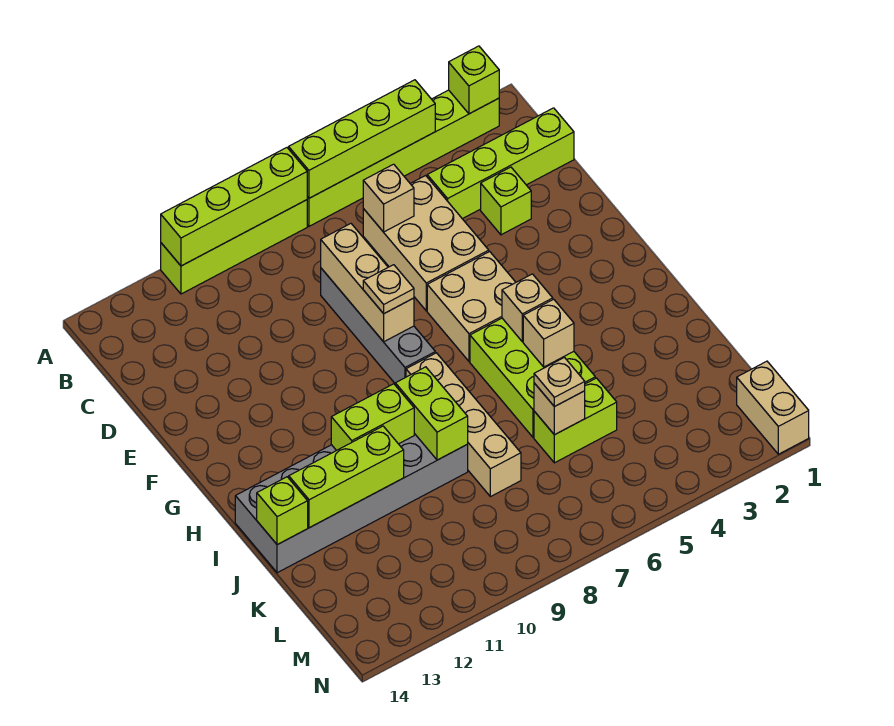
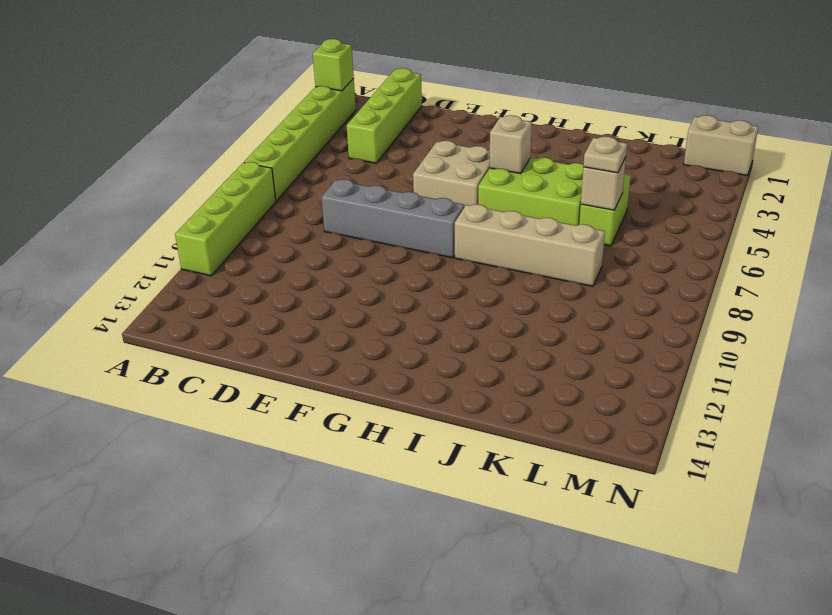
none -> tan brick C5:E6 level 1
none -> lime brick D3 level 1
none -> grey brick I9:J14 level 1

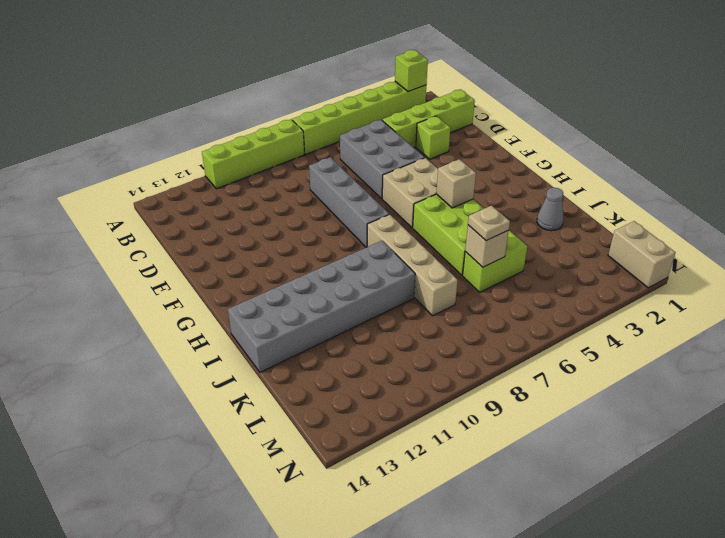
grey brick C5:E6 level 1 -> tan brick C5:E6 level 1
grey cone J2 level 1 -> none
none -> lime brick A4:A7 level 2
none -> lime brick A8:A11 level 2
none -> tan brick C6 level 2

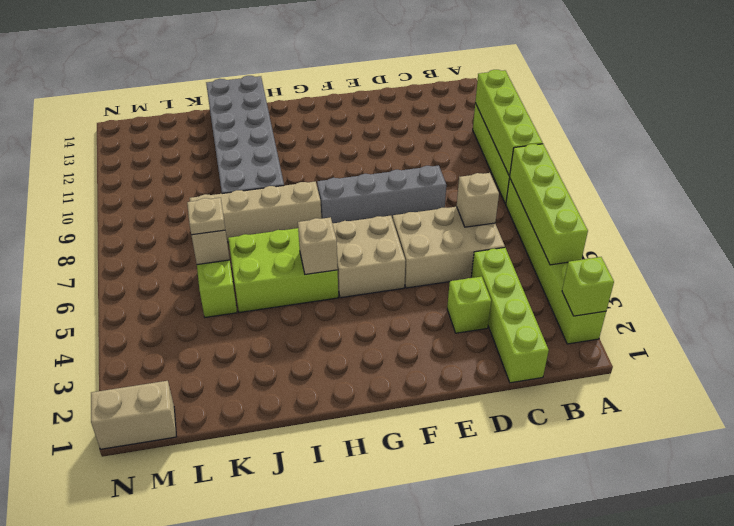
none -> tan brick D8:F8 level 2
none -> tan brick I5 level 2
none -> lime brick I9:J9 level 2

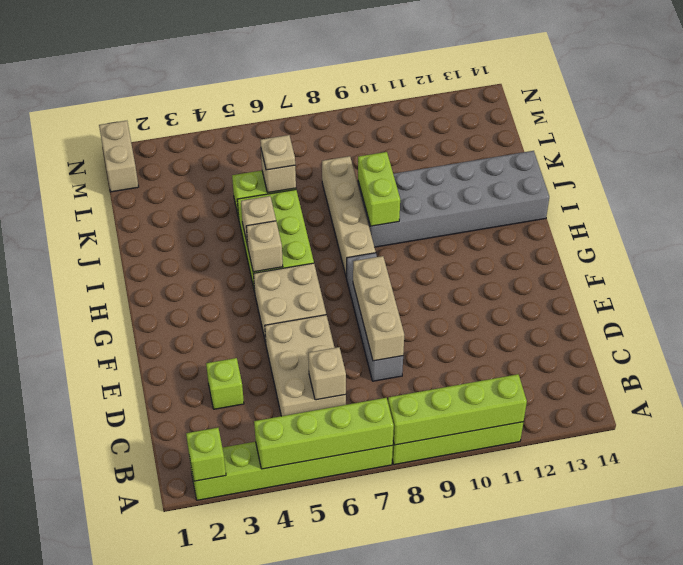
none -> lime brick C1:C4 level 1
none -> lime brick I10:I11 level 2
none -> lime brick J11:J13 level 2

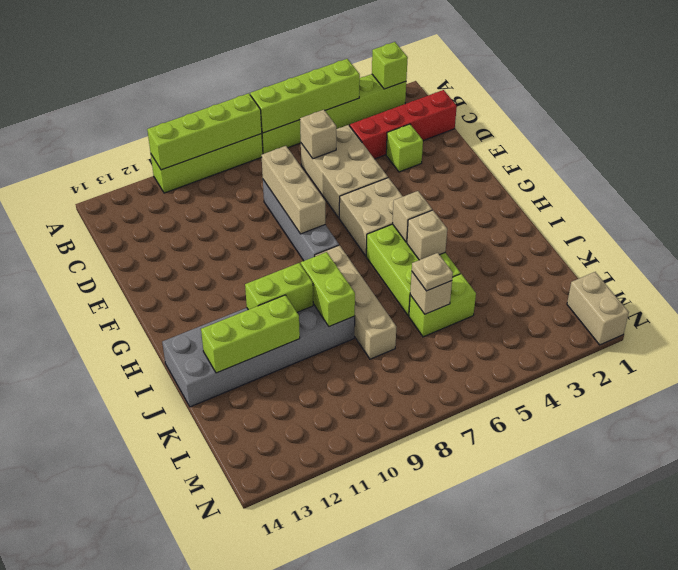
red brick C1:C4 level 1 -> lime brick C1:C4 level 1
none -> lime brick J14 level 2
none -> tan plate F8 level 3

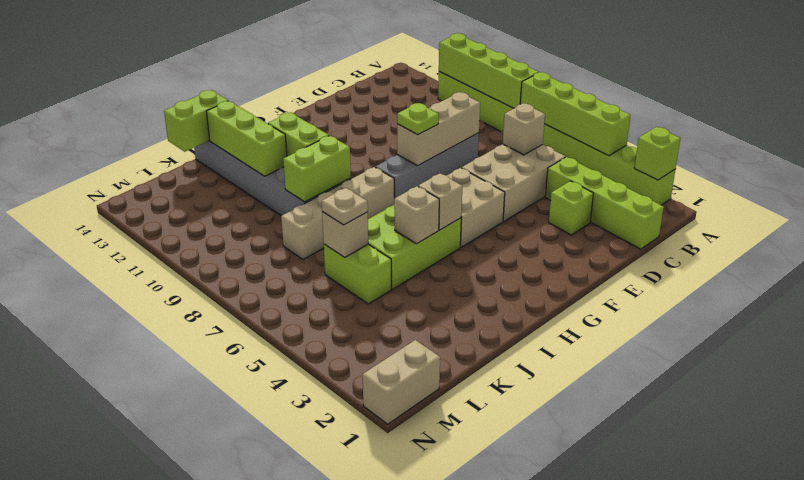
lime plate F8 level 3 -> tan plate F8 level 3
lime brick J14:K14 level 2 -> lime brick J14 level 2

